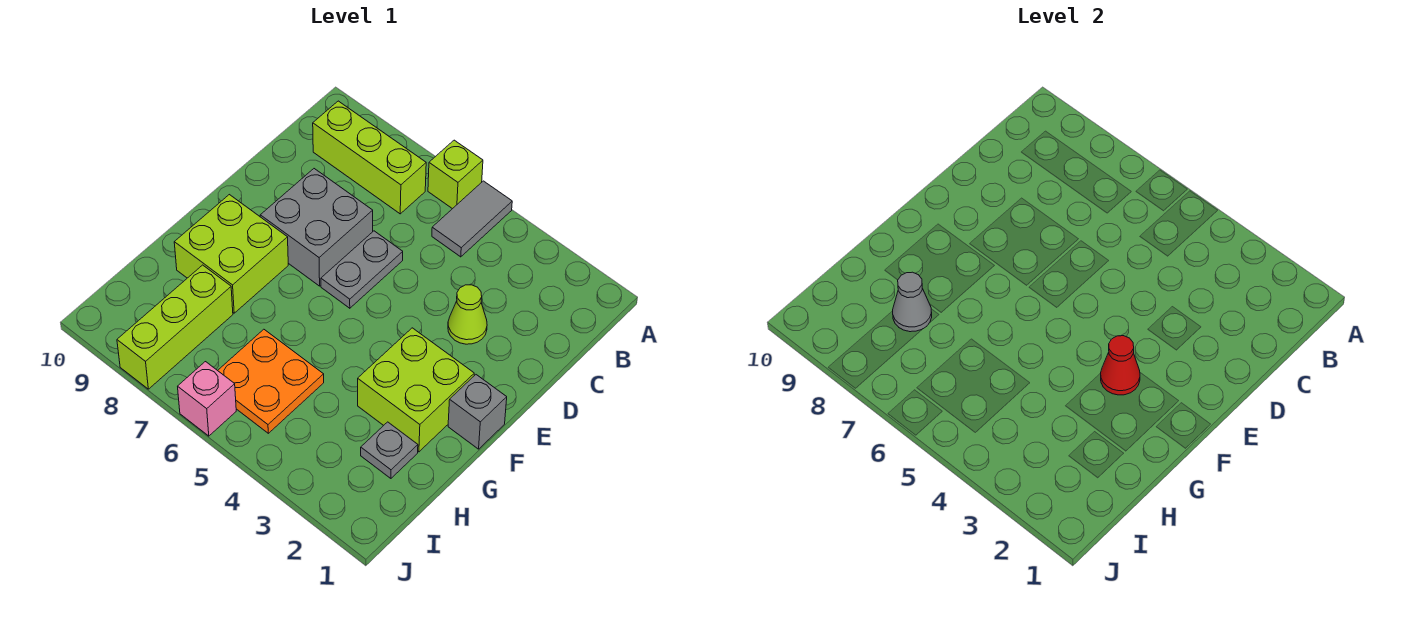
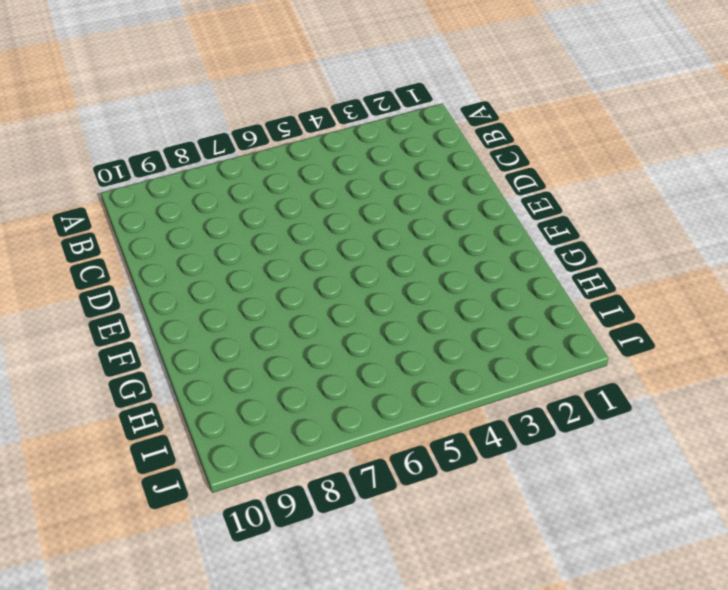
none -> grey tile A5:B5 level 1
none -> lime brick A6 level 1
none -> lime brick B7:B9 level 1

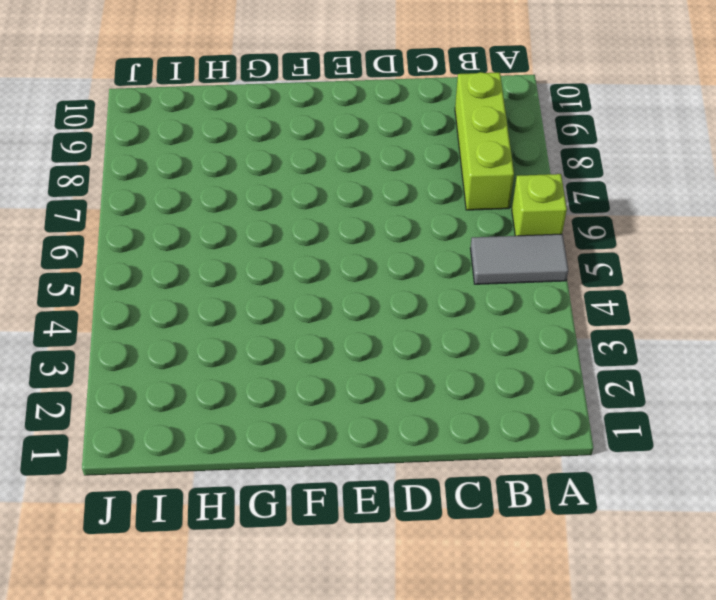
none -> lime cone D3 level 1
none -> grey plate D6:E6 level 1
none -> grey brick D7:E8 level 1

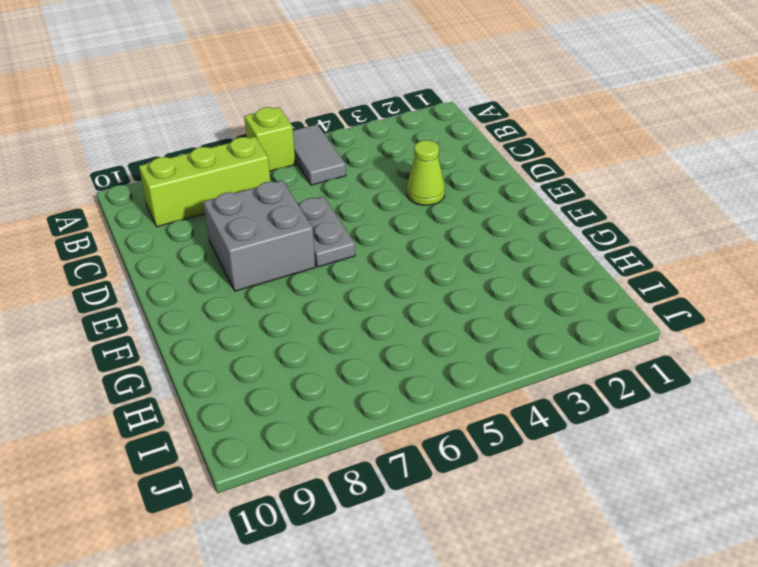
none -> grey brick F1 level 1
none -> lime brick F2:G3 level 1
none -> lime brick F8:G9 level 1

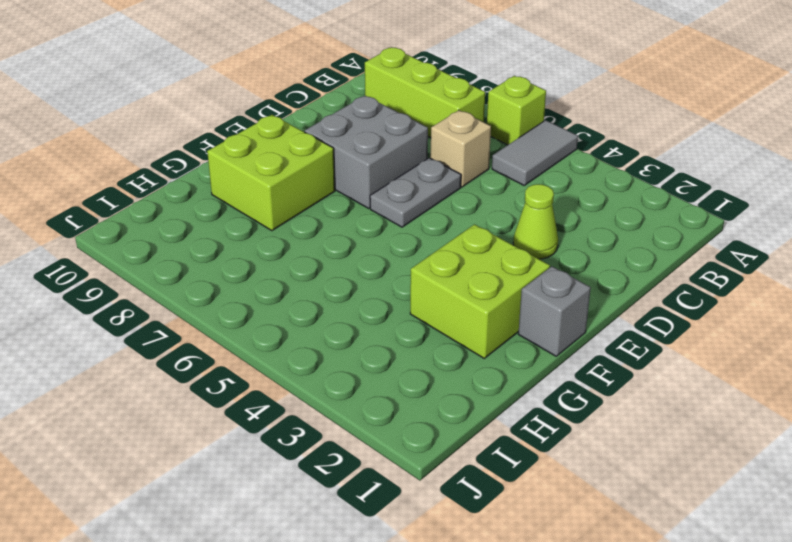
tan brick C6 level 1 -> none
none -> grey plate H2 level 1
none -> orange plate H5:I6 level 1
none -> lime brick H8:J8 level 1

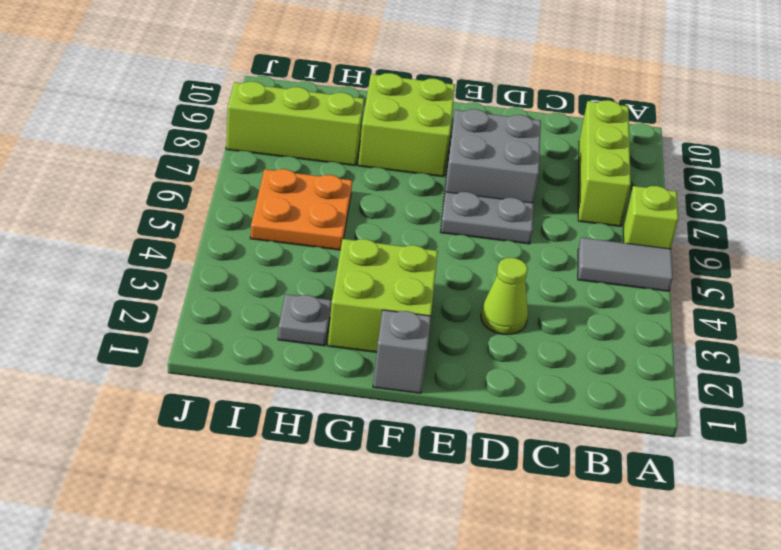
none -> pink brick J6 level 1
none -> red cone F3 level 2
none -> grey cone H8 level 2

